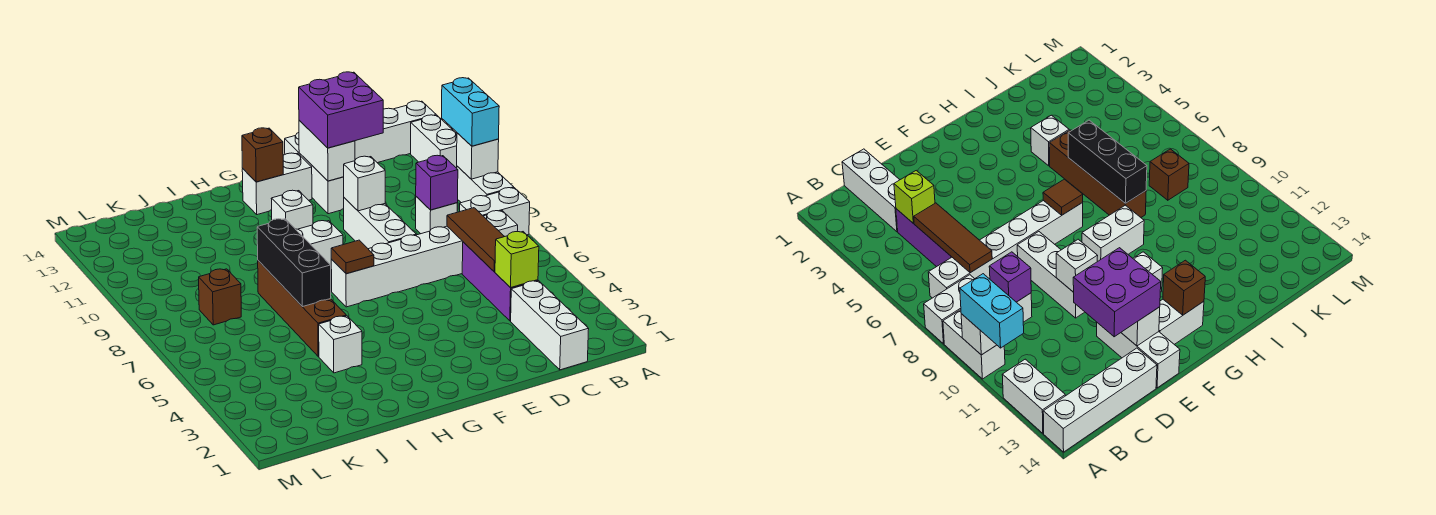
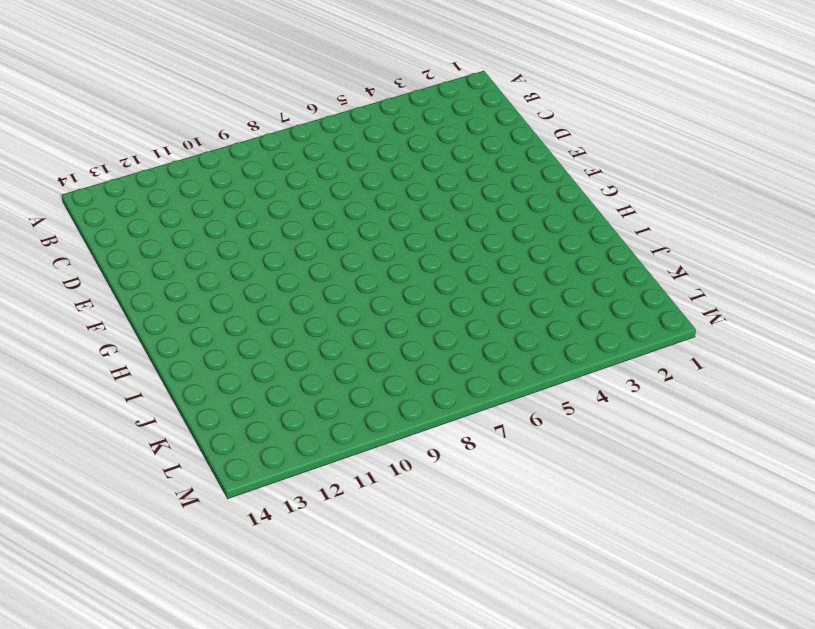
none -> white brick A8:B8 level 1
none -> white brick A9:A10 level 1
none -> white brick A12:A13 level 1

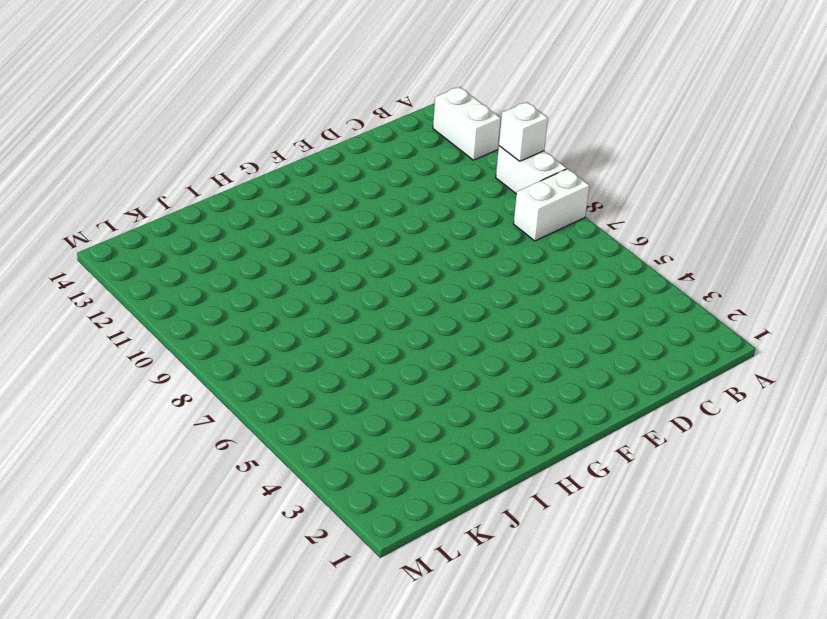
none -> white brick A14:D14 level 1
none -> white brick B7:G7 level 1
none -> white brick C1:C3 level 1

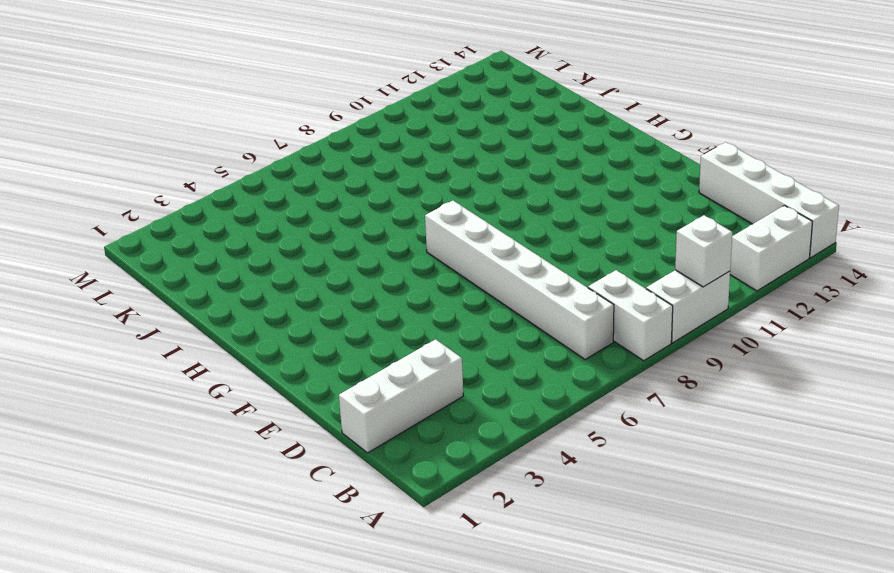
none -> purple brick C4:C6 level 1
none -> white brick C9 level 1
none -> white brick E8:E10 level 1

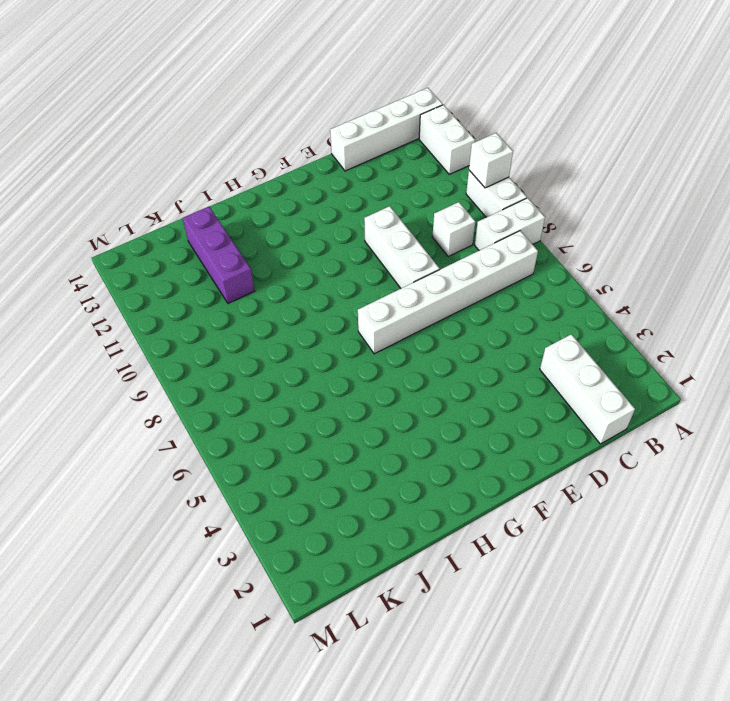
purple brick J11:J13 level 1 -> purple brick C4:C6 level 1
none -> white brick E12:E14 level 1
none -> white brick F13:G13 level 1
none -> white brick G9:H9 level 1

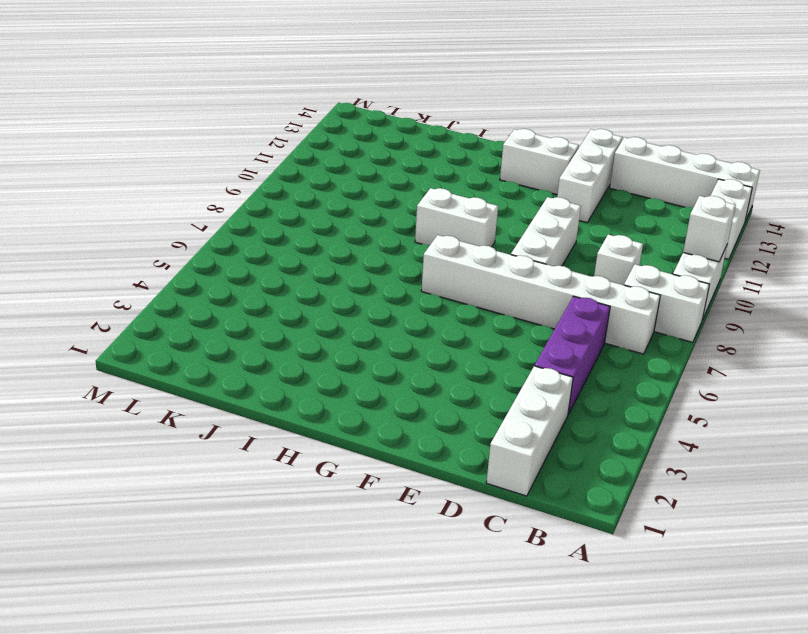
none -> white brick G11 level 1
none -> white brick I4 level 1
none -> brown brick I5:I8 level 1

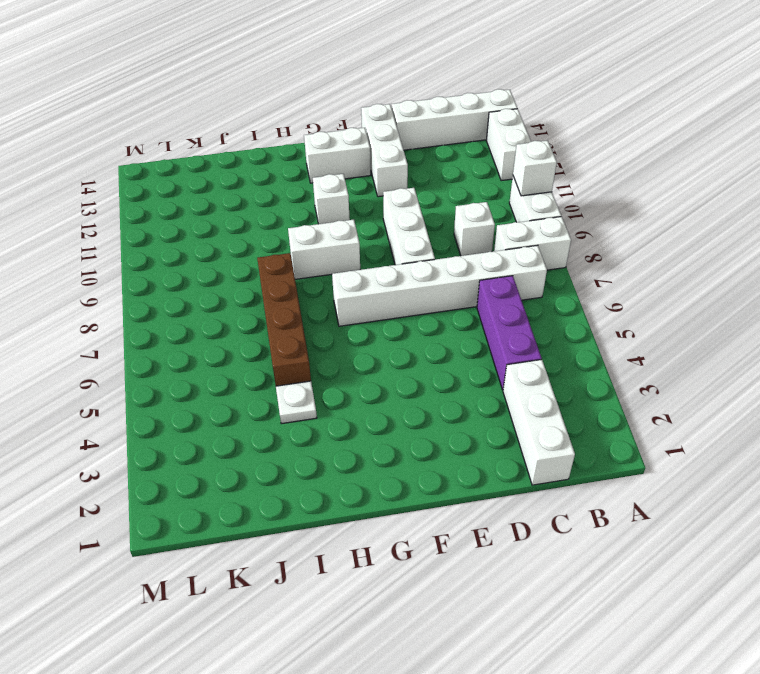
white plate I4 level 1 -> white brick I4 level 1
none -> brown brick K8 level 1
none -> lime brick C4 level 2
none -> brown tile C5:C7 level 2

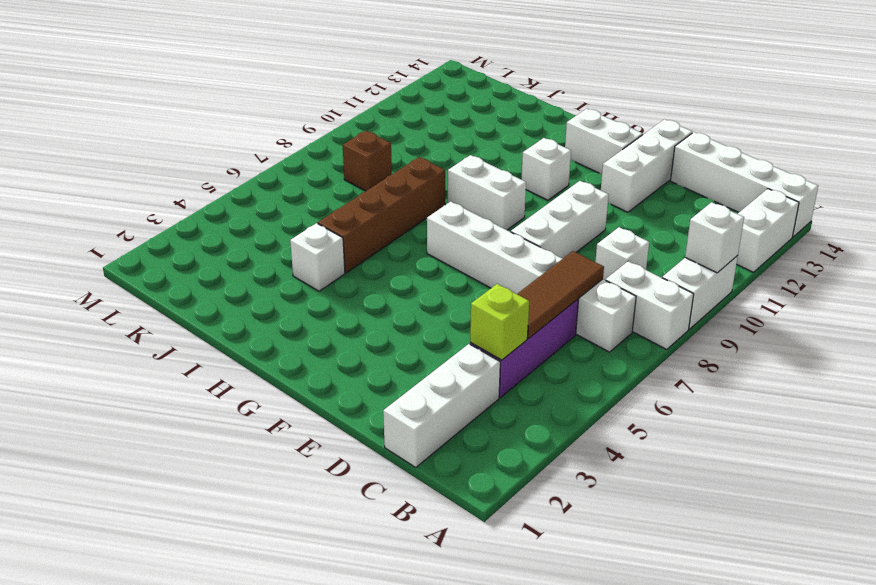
none -> purple brick C9 level 2
none -> white brick E10 level 2
none -> white brick E12:E13 level 2

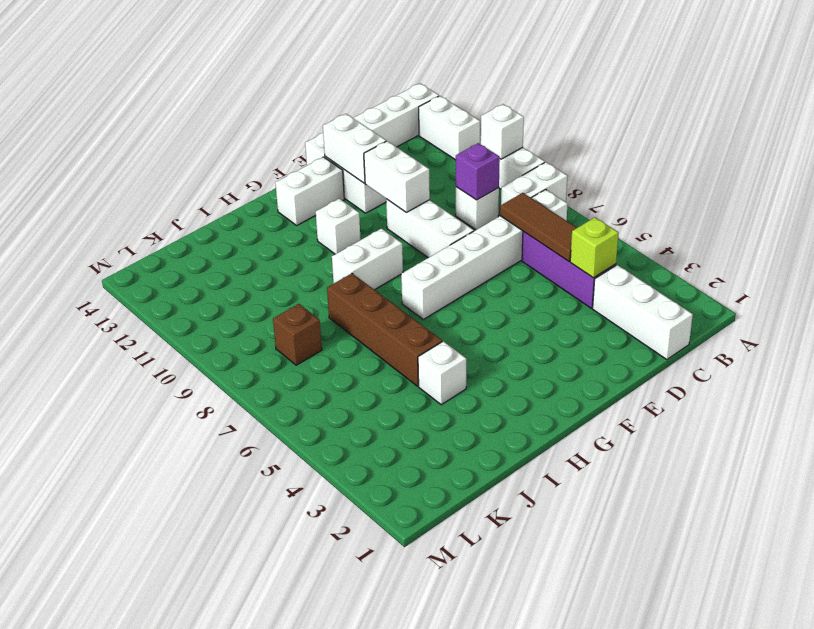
white brick E10:E11 level 2 -> white brick E10 level 2
none -> brown tile G7 level 2
none -> brown brick G13 level 2
none -> black brick I6:I8 level 2

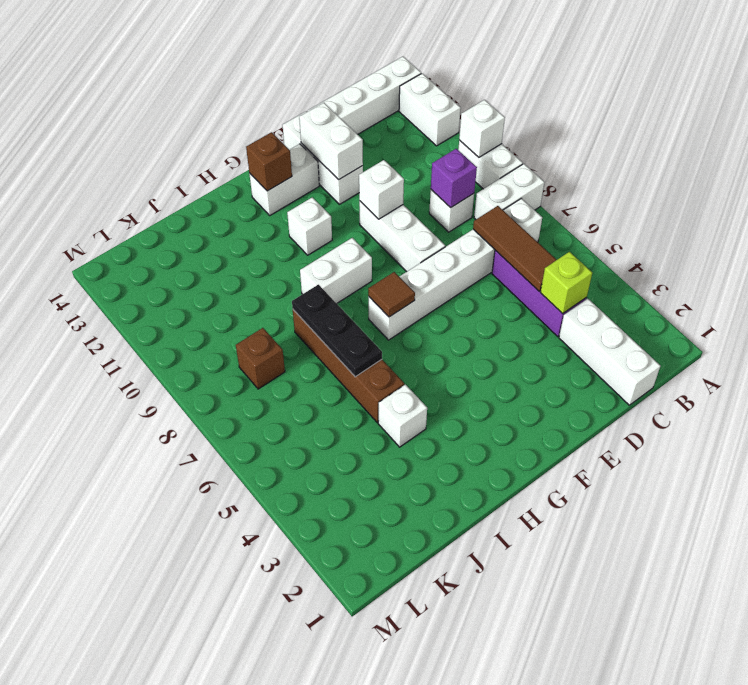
black plate I6:I8 level 2 -> black brick I6:I8 level 2
none -> cyan brick A10:A11 level 3
none -> purple brick D12:E13 level 3

